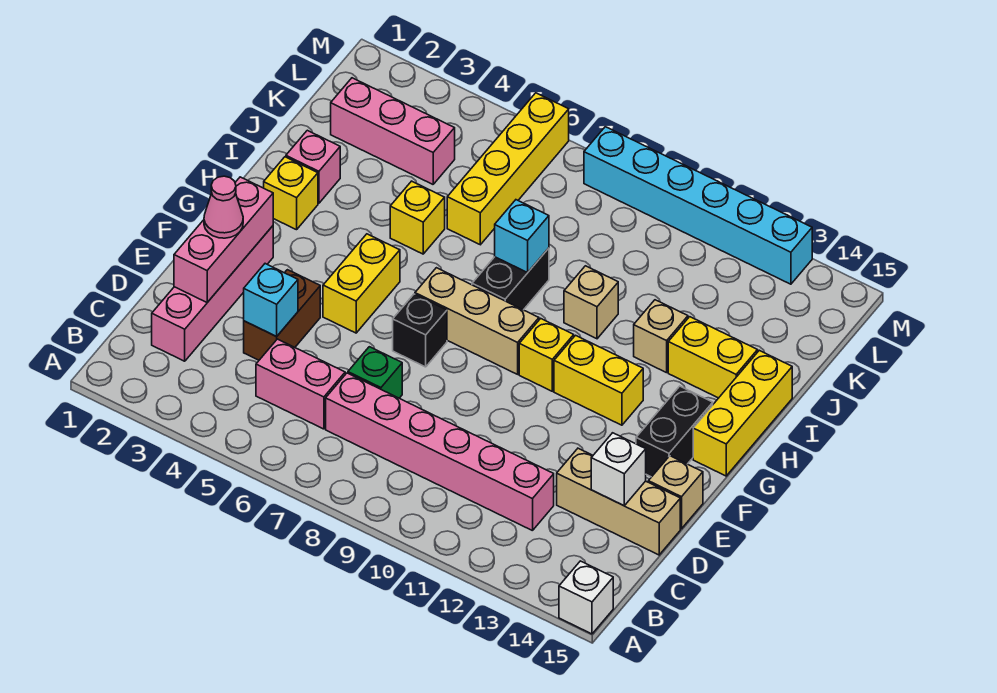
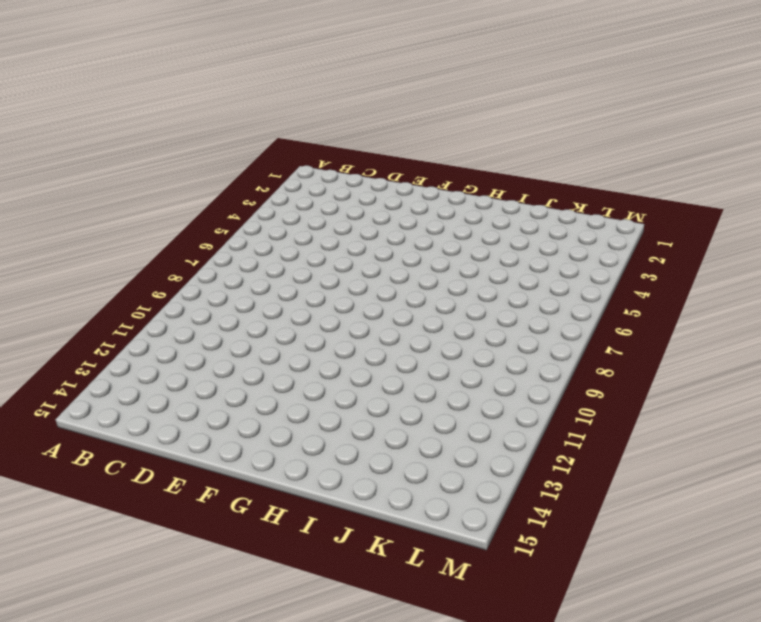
none -> white brick A15 level 1
none -> pink brick C2:F2 level 1
none -> pink brick C5:C6 level 1
none -> pink brick C7:C12 level 1

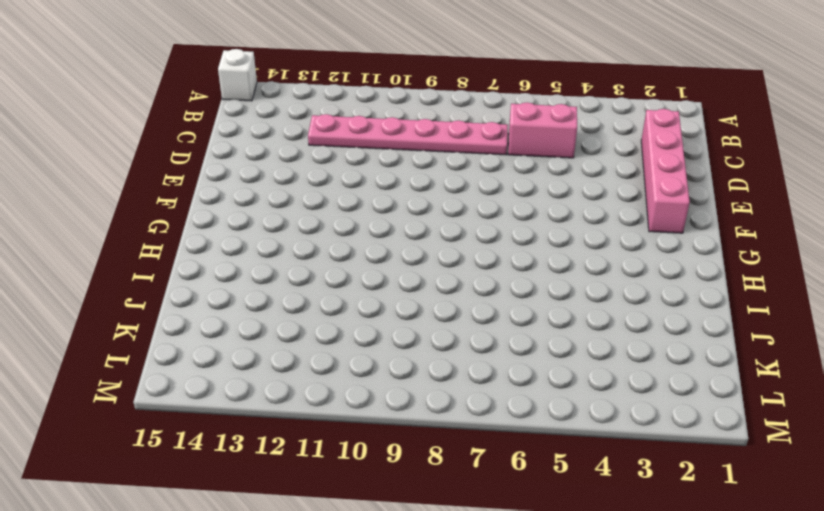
pink plate C7:C12 level 1 -> pink brick C7:C12 level 1
none -> brown brick D4:E4 level 1
none -> green brick D7 level 1
none -> tan brick D13:D15 level 1
none -> tan brick E15 level 1

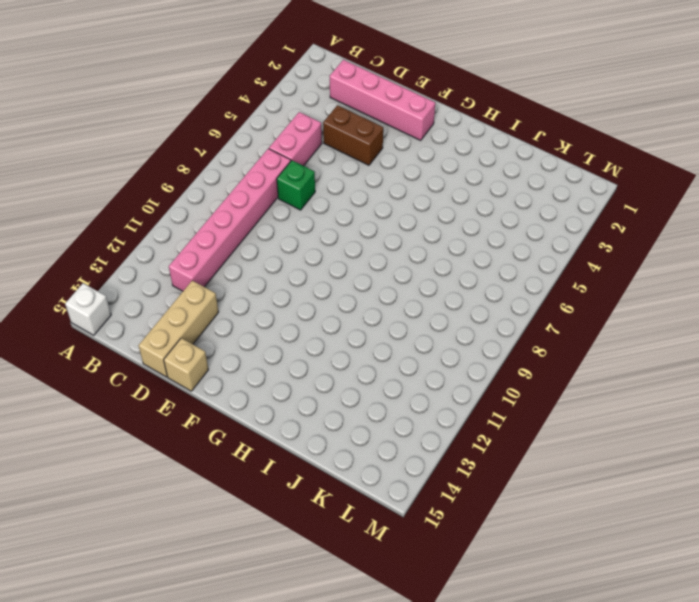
none -> yellow brick F5:G5 level 1
none -> black brick F7 level 1
none -> black brick F14:G14 level 1
none -> tan brick G7:G9 level 1

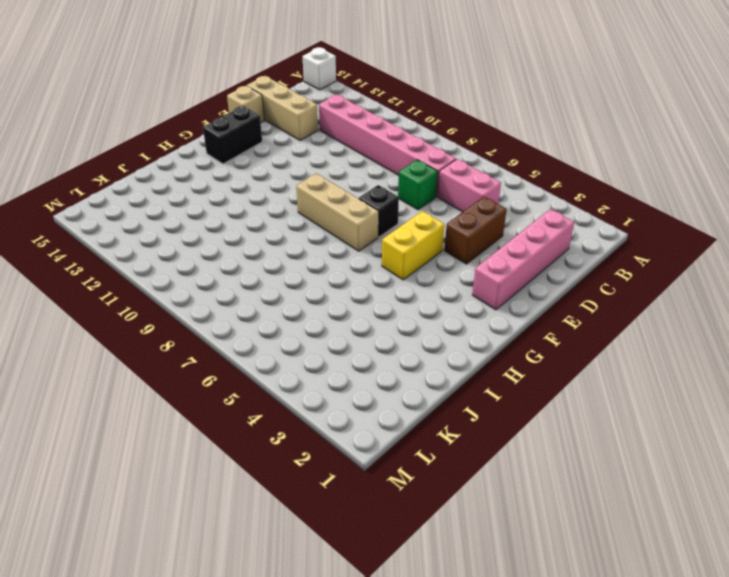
none -> yellow brick G10 level 1
none -> yellow brick G11:G12 level 1
none -> yellow brick G15:I15 level 1
none -> yellow brick H2 level 1

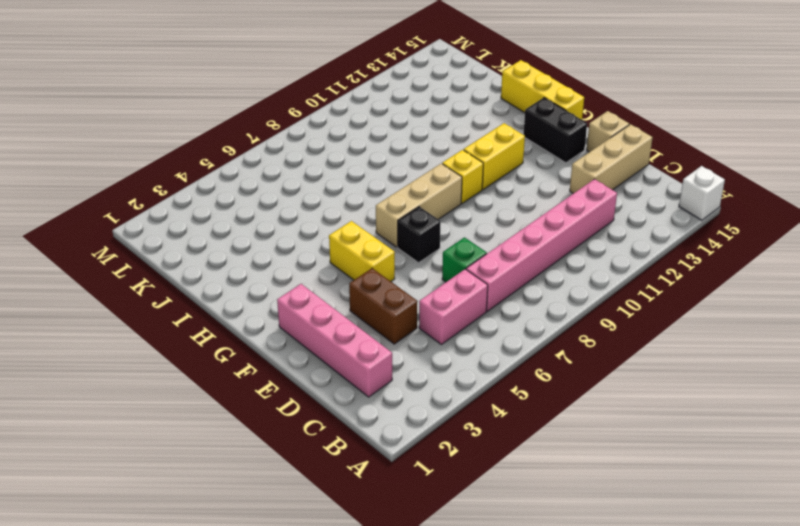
none -> yellow brick H2 level 1
none -> black brick H8:I8 level 1
none -> pink brick I2 level 1
none -> yellow brick I5 level 1

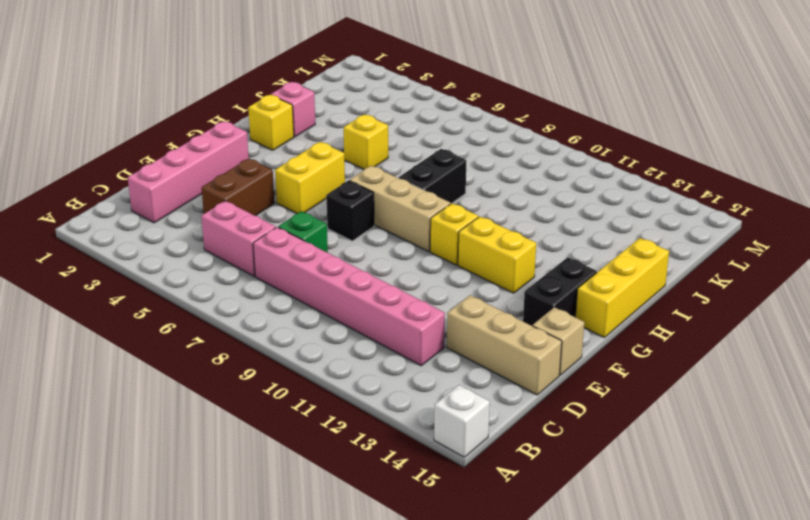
none -> tan brick I10 level 1
none -> tan brick I12 level 1
none -> yellow brick I13:I14 level 1
none -> yellow brick J6:M6 level 1

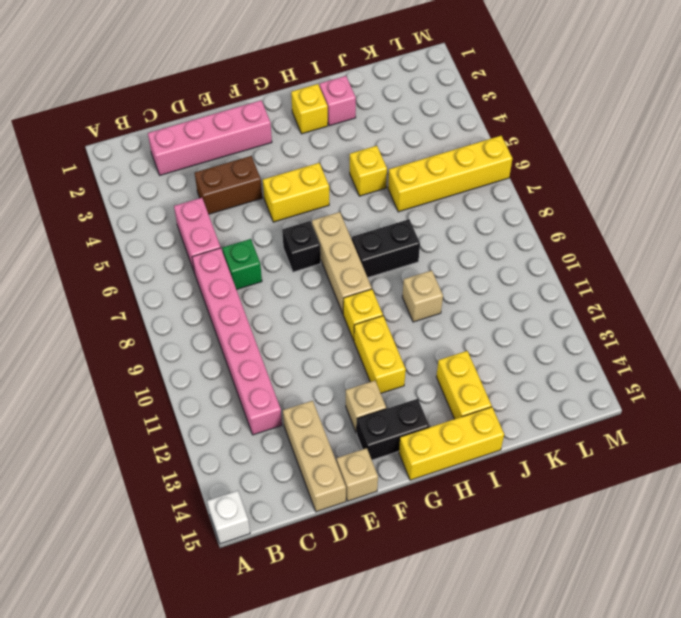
tan brick F13 level 1 -> tan brick I12 level 1
none -> pink brick K2:K4 level 1
none -> cyan brick M8:M13 level 1
none -> pink brick D2:F2 level 2
none -> cyan brick D4 level 2

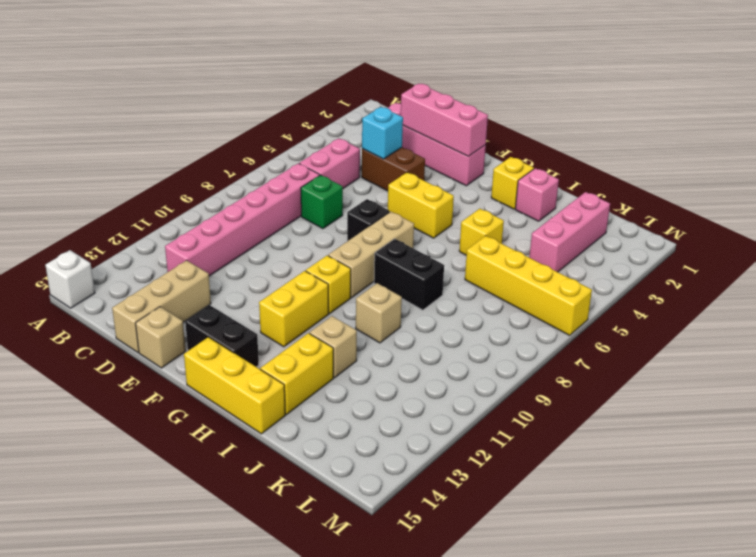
none -> cyan brick M8:M13 level 1
none -> white brick D14 level 2
none -> cyan brick I8 level 2
none -> pink cone E2 level 3

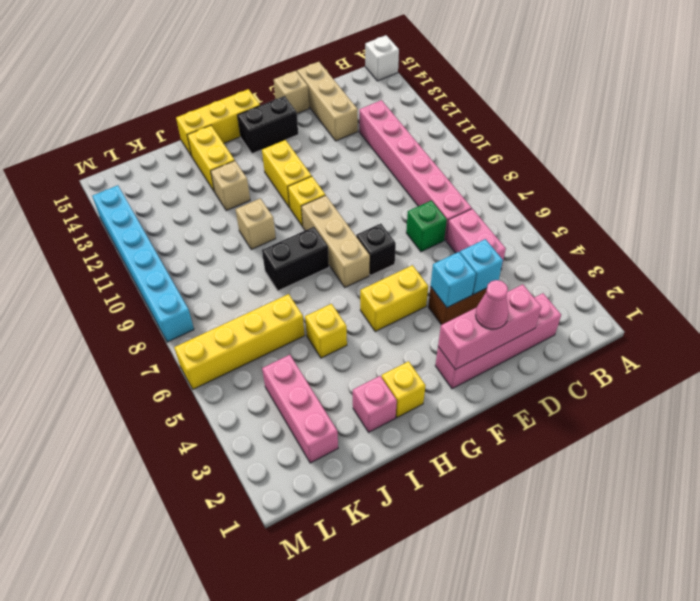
cyan brick E4 level 2 -> cyan brick I8 level 2
none -> white brick D14 level 2

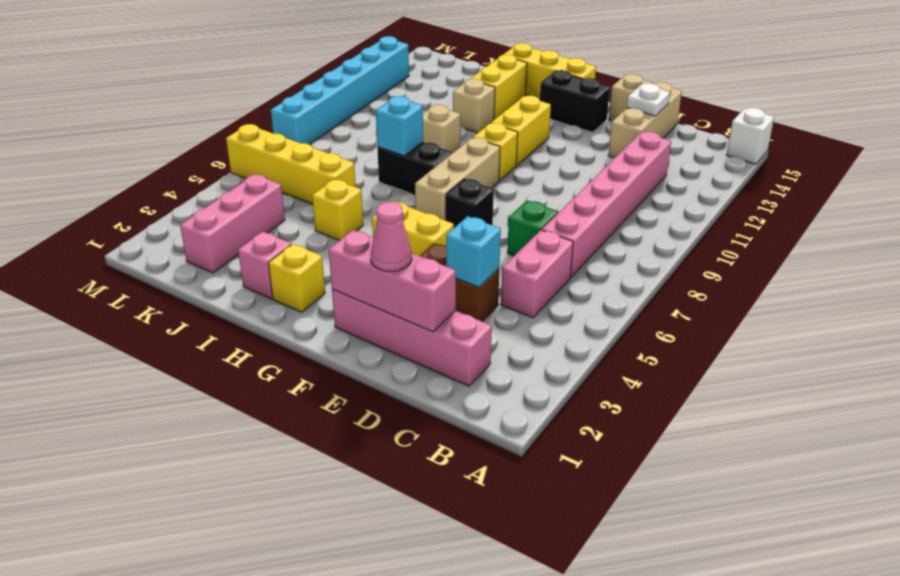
white plate D14 level 2 -> white brick D14 level 2

